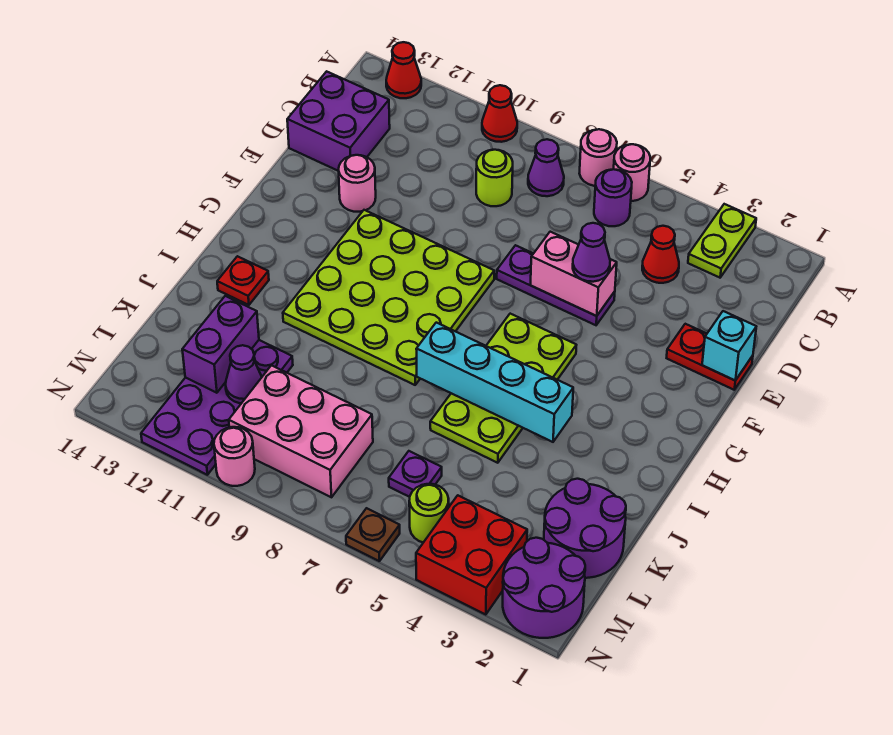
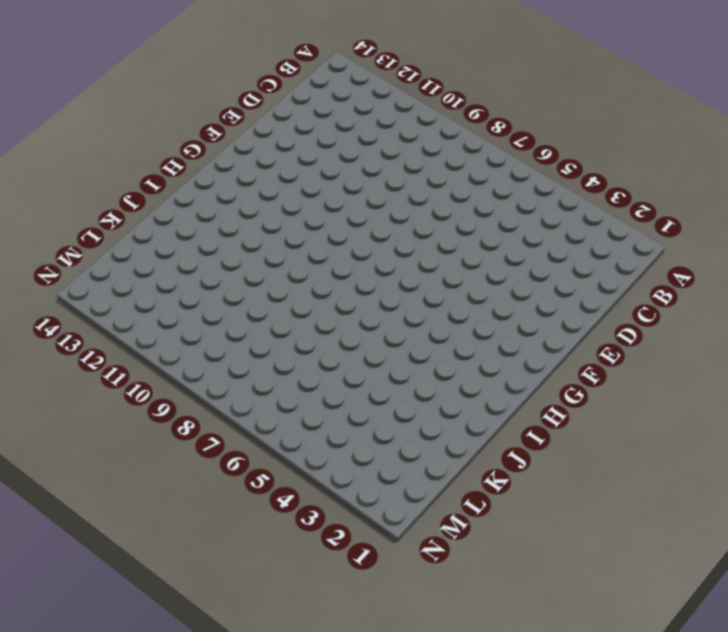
none -> lime plate A3:B3 level 1
none -> pink round brick A6 level 1
none -> pink round brick A7 level 1
none -> red cone A10 level 1

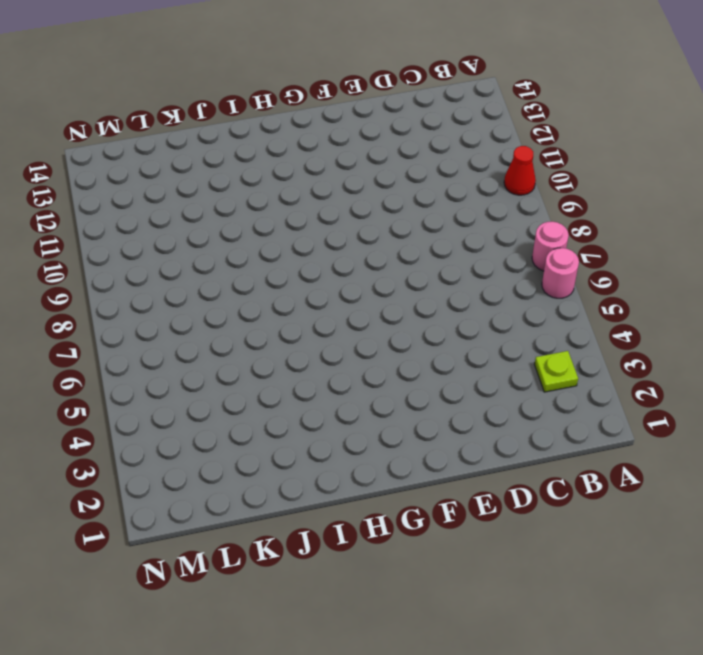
lime plate B3 level 1 -> lime plate A3:B3 level 1
none -> red cone A13 level 1
none -> purple round brick B6 level 1
none -> purple cone B8 level 1
none -> red cone C4 level 1

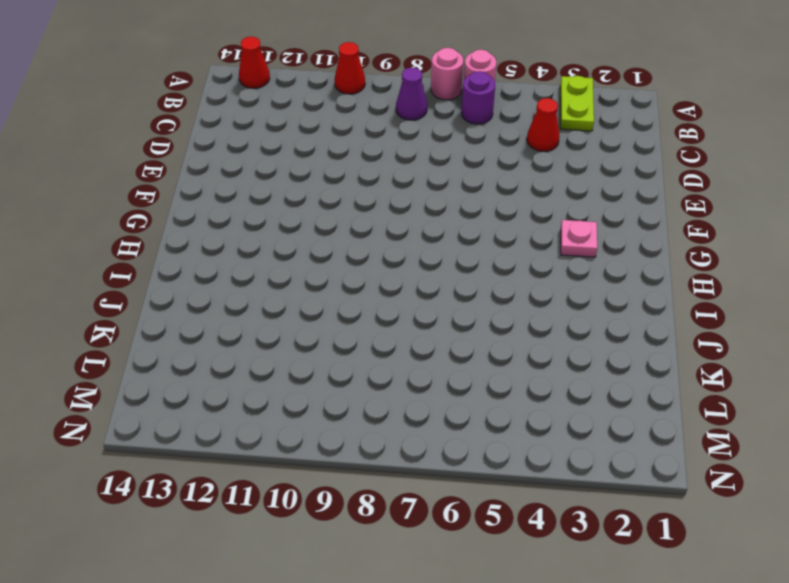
pink plate G3 level 1 -> none
none -> lime round brick C9 level 1
none -> purple brick C13:D14 level 1
none -> red plate E1:E2 level 1
none -> purple plate E5:E7 level 1

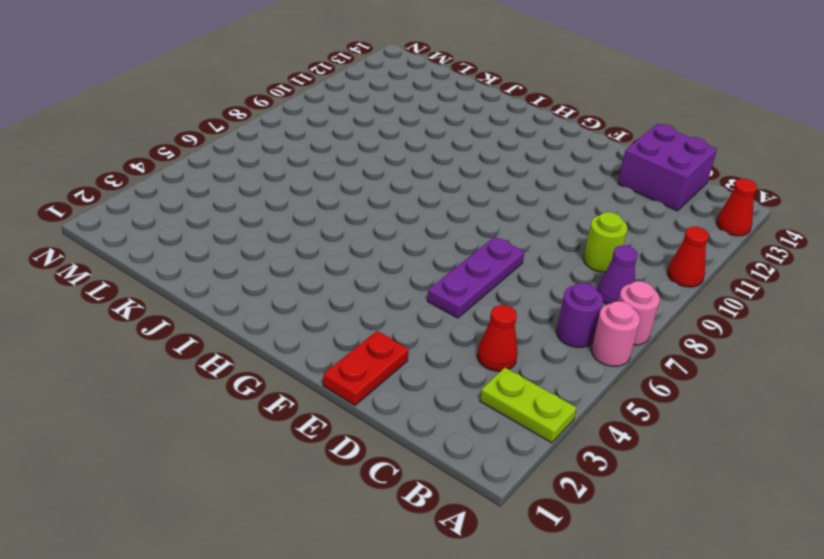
none -> pink round brick E12 level 1
none -> lime plate F8:I11 level 1
none -> lime plate G5:J6 level 1
none -> red plate I13 level 1

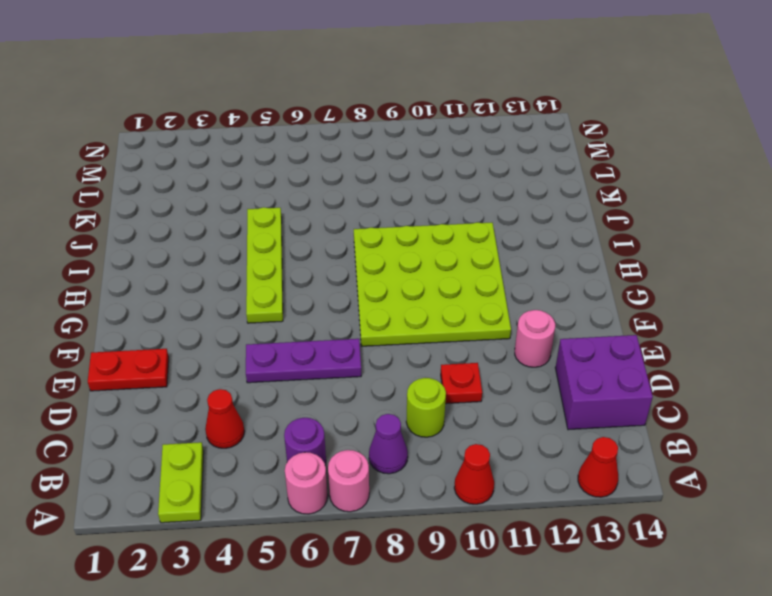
red plate D10 level 1 -> red plate I13 level 1
lime plate G5:J5 level 1 -> lime plate G5:J6 level 1
none -> purple round brick K1:L2 level 1
none -> purple plate K11:N12 level 1
none -> purple plate L6 level 1
none -> pink brick L8:M10 level 1

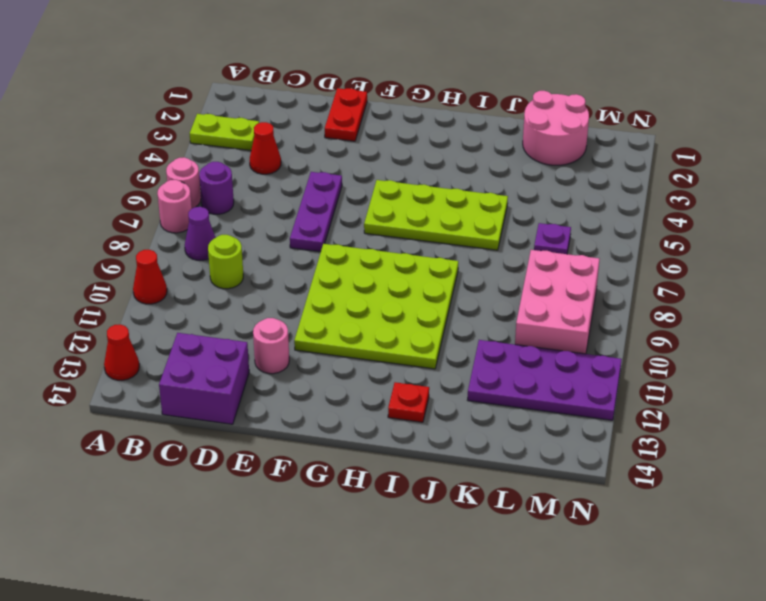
pink round brick K1:L2 level 1 -> purple round brick K1:L2 level 1
none -> purple round brick M1:N2 level 1
none -> red brick M3:N4 level 1
none -> lime round brick M5 level 1
none -> brown plate N6 level 1

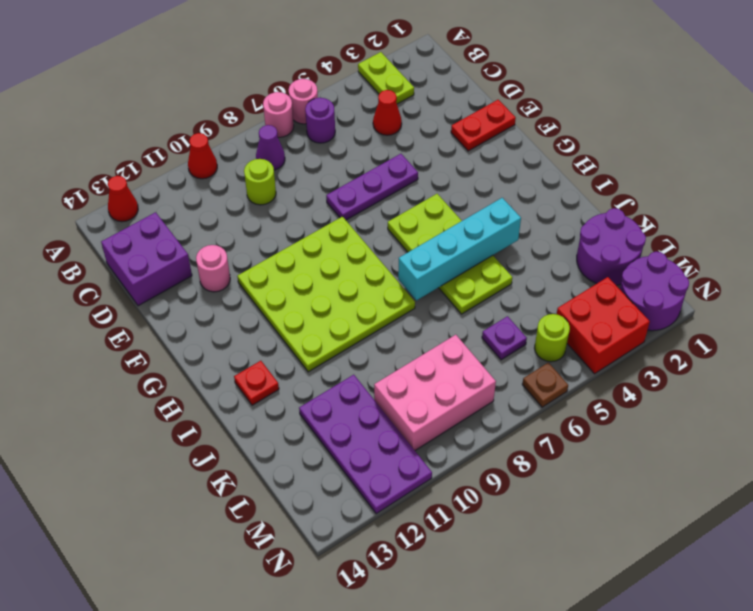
none -> pink round brick N10 level 1
none -> cyan brick E1 level 2
none -> pink brick E5:E6 level 2
none -> purple brick K12:L12 level 2

